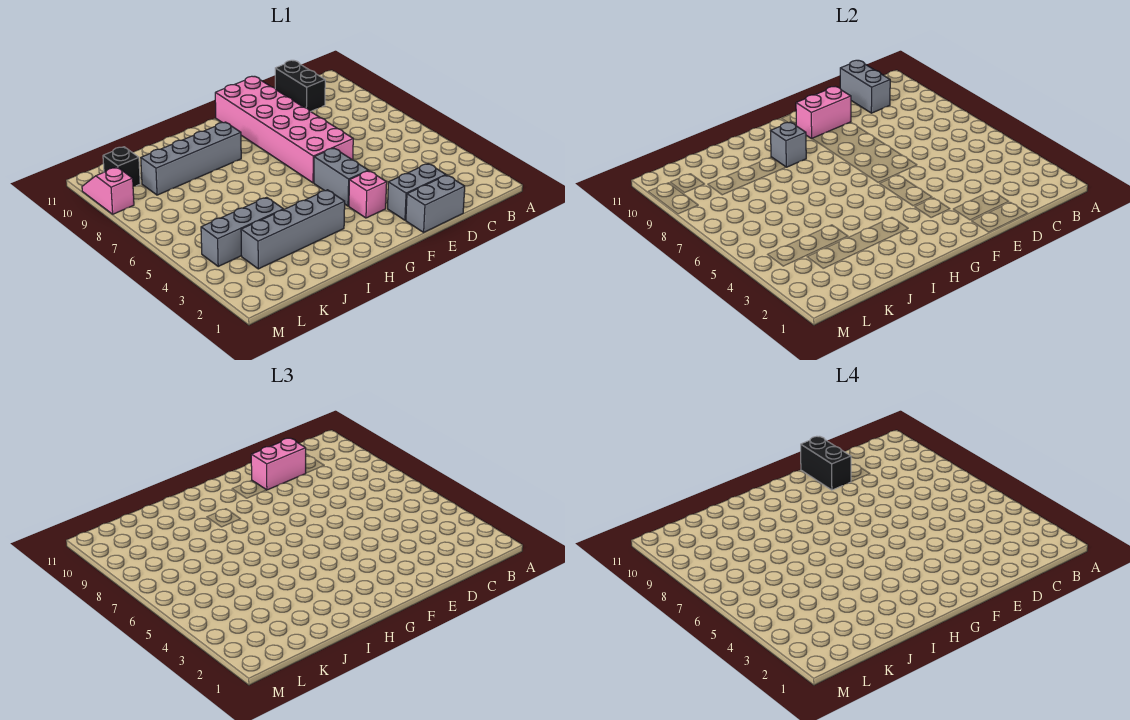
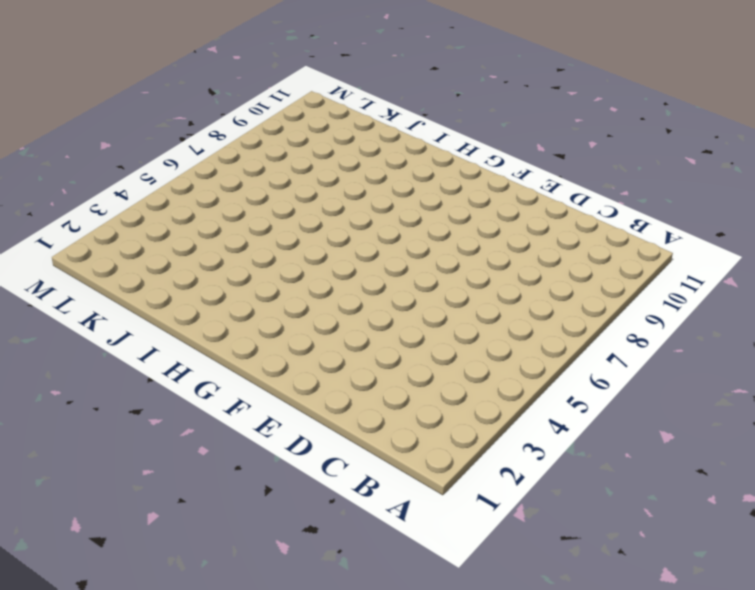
none -> black brick C10:C11 level 1
none -> grey brick D1:E1 level 1
none -> grey brick D2:E2 level 1

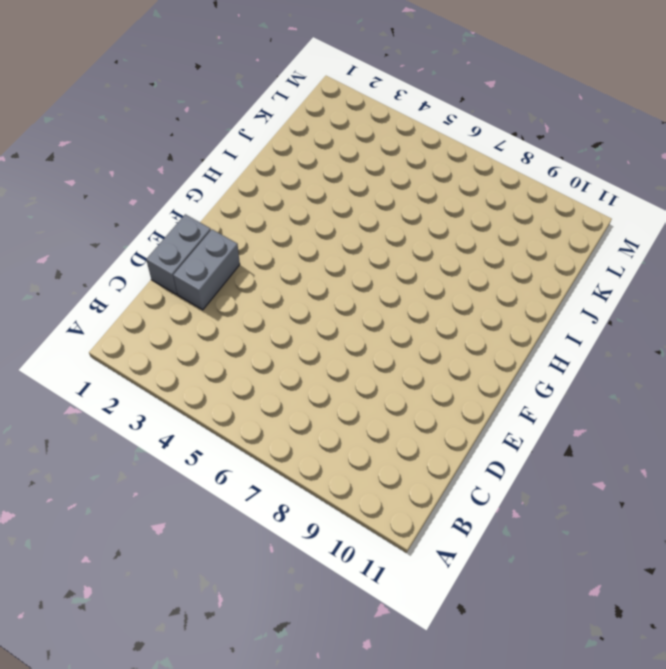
none -> black brick C10:C11 level 1
none -> pink brick E6:F11 level 1
none -> pink brick F3 level 1

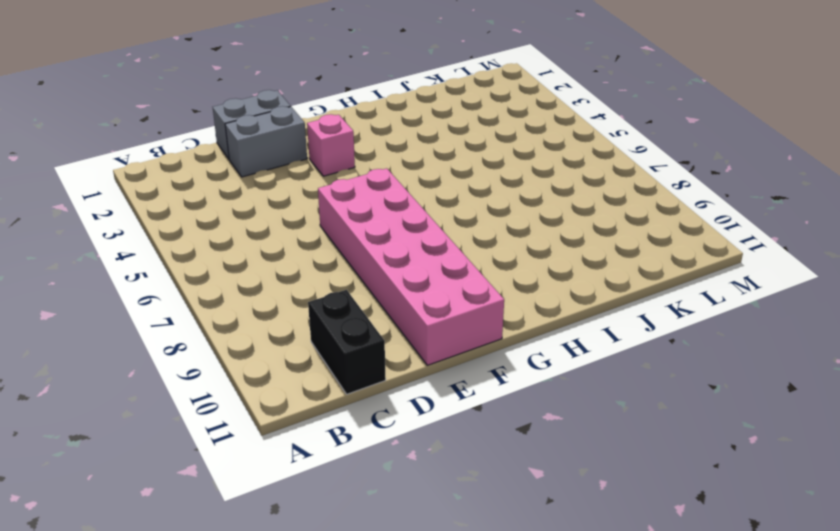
none -> grey brick F4:F5 level 1
none -> grey brick H3:K3 level 1
none -> grey brick H9:K9 level 1

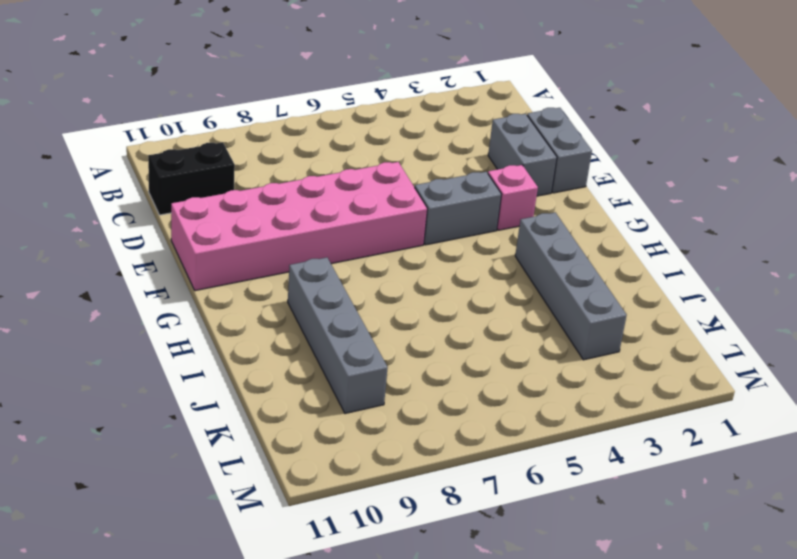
none -> grey brick J4:L4 level 1
none -> black brick L10 level 1
none -> pink slope M9:M10 level 1 top 9

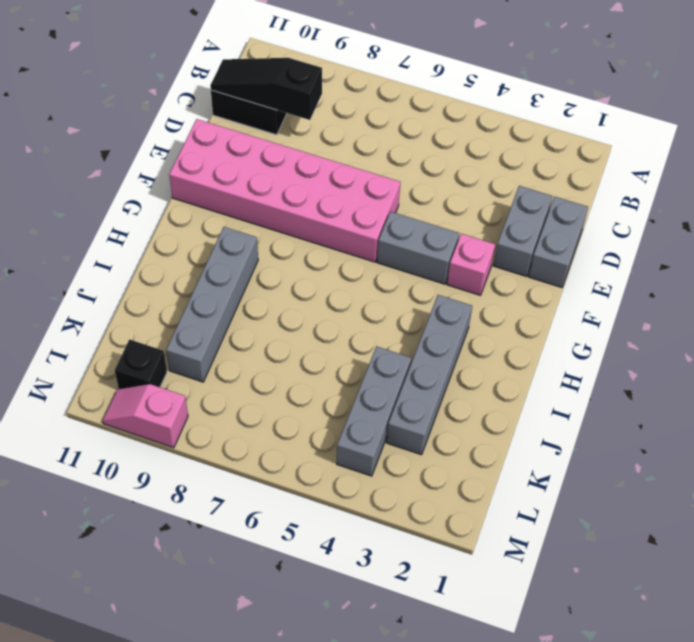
black slope C9:C11 level 2 top 9 -> grey brick C10:C11 level 2
none -> pink brick E10:F10 level 2
none -> grey brick H9 level 2
none -> pink brick D10:E10 level 3

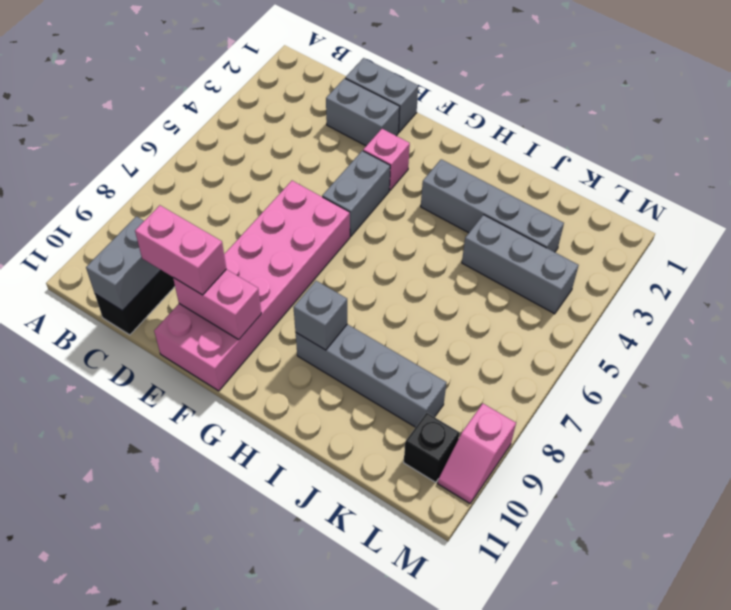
none -> black brick E10:E11 level 4

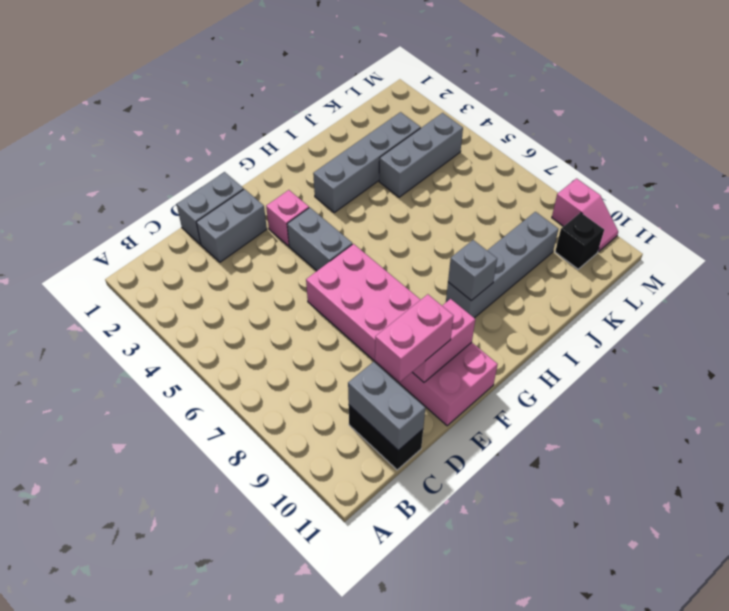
none -> black brick E10:E11 level 4

